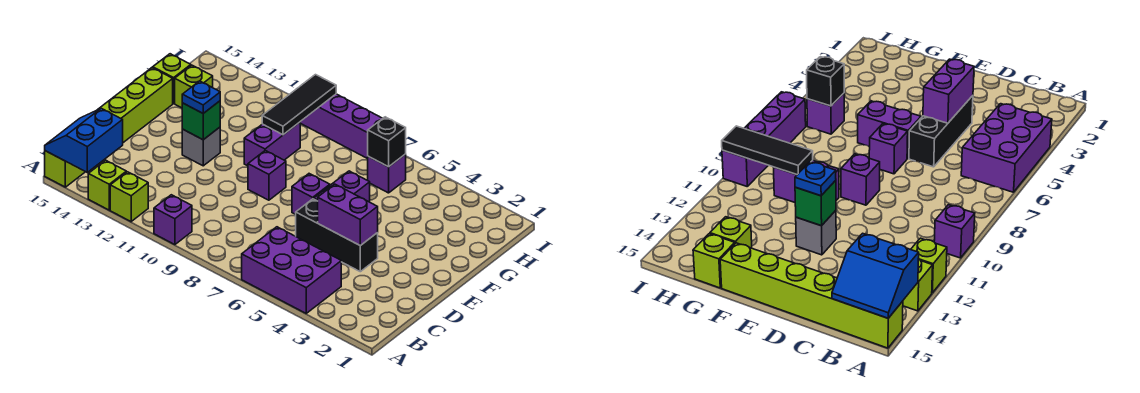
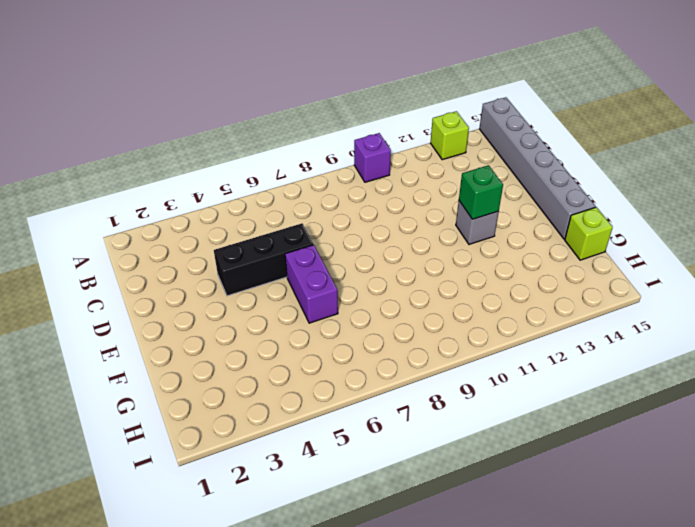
grey brick A15:F15 level 1 -> lime brick A15:F15 level 1
none -> purple brick A4:B6 level 1
none -> lime brick A12 level 1
none -> purple brick E7 level 1

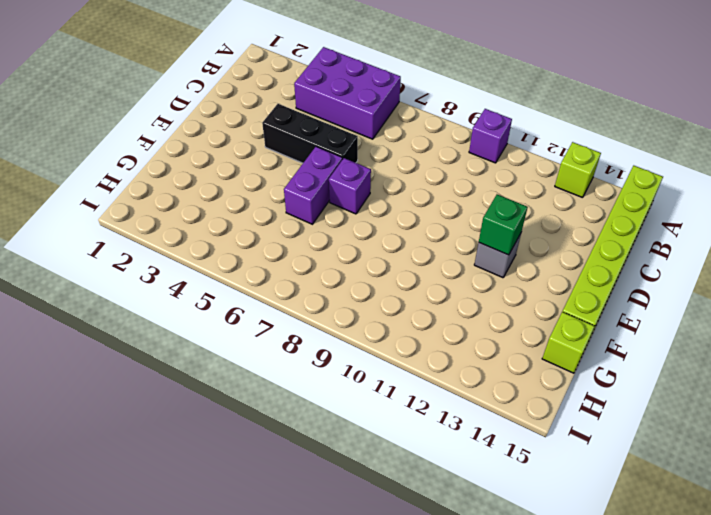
none -> lime brick A12 level 1
none -> purple brick E9 level 1
none -> purple brick F10:G10 level 1

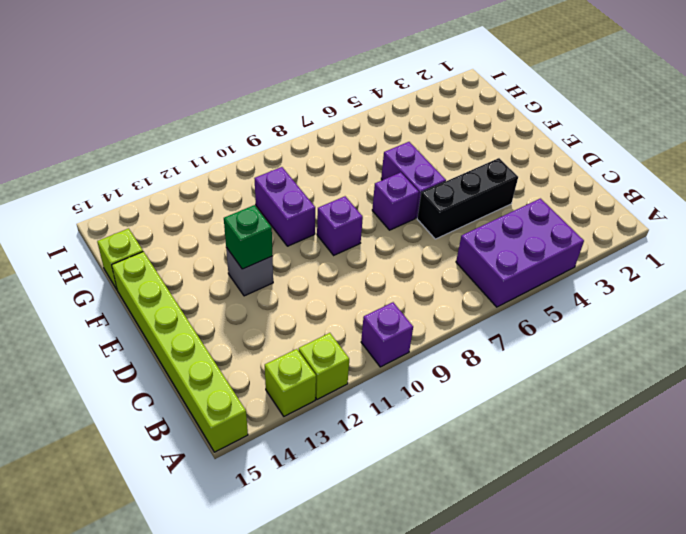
none -> lime brick G14 level 1
none -> purple brick H6 level 1
none -> purple brick I7:I10 level 1

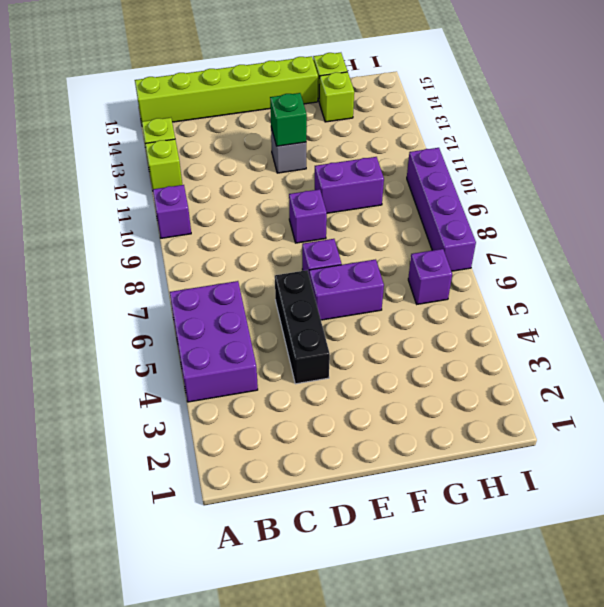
none -> blue slope A14:B15 level 2 top 14
none -> purple brick D4:D5 level 2
none -> black tile G10:I10 level 2

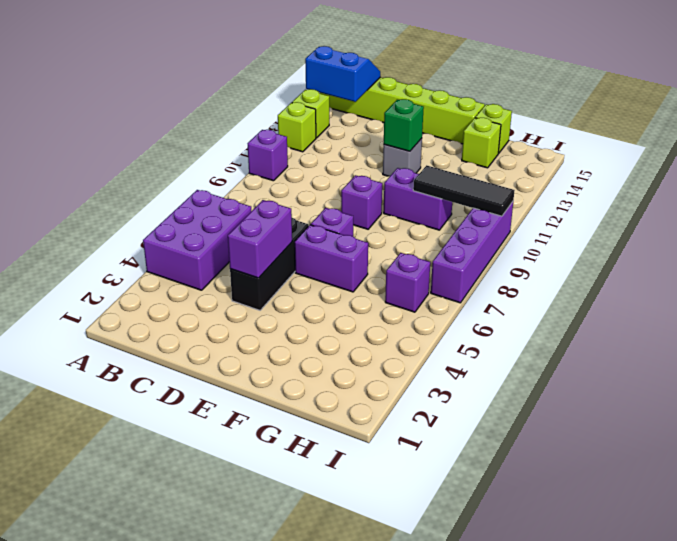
none -> black brick H6 level 2
none -> blue plate E12 level 3

